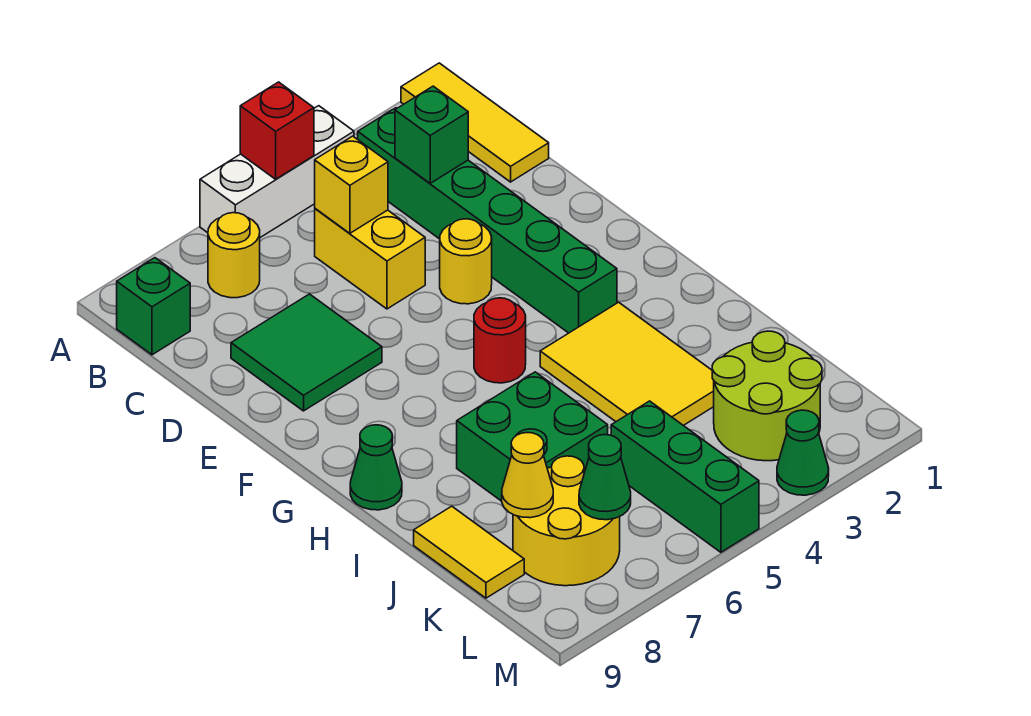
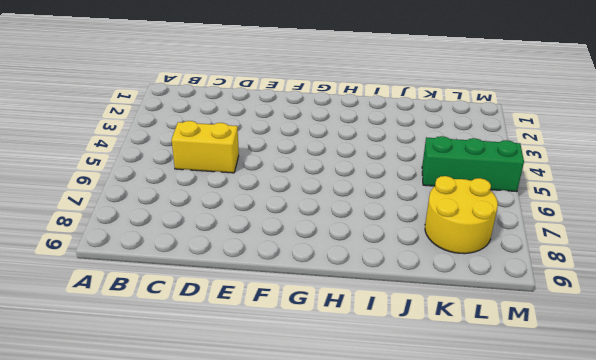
none -> yellow tile A1:C1 level 1
none -> white brick A4:A6 level 1
none -> green brick B3:G3 level 1

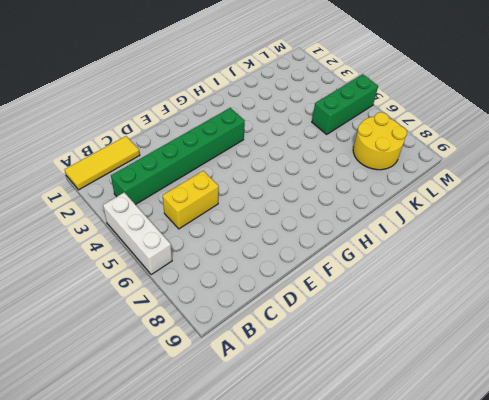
none -> yellow round brick B7 level 1
none -> green brick B9 level 1
none -> green tile D7:E8 level 1

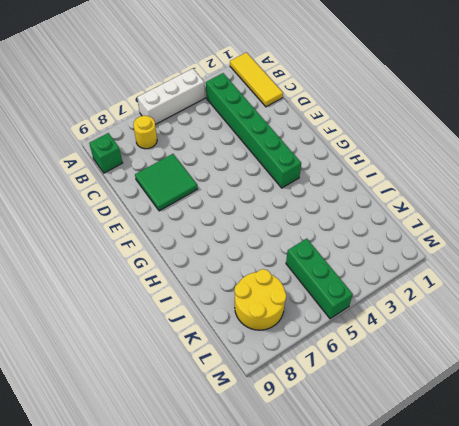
none -> yellow brick C5:D5 level 1
none -> yellow round brick E4 level 1
none -> red round brick G5 level 1

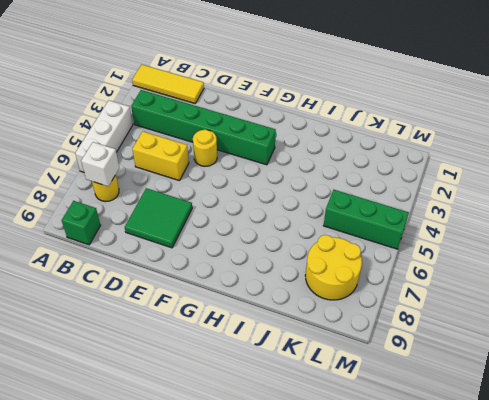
white brick B7 level 2 -> none
none -> red round brick G5 level 1
none -> yellow tile H3:J4 level 1
none -> green cone H9 level 1

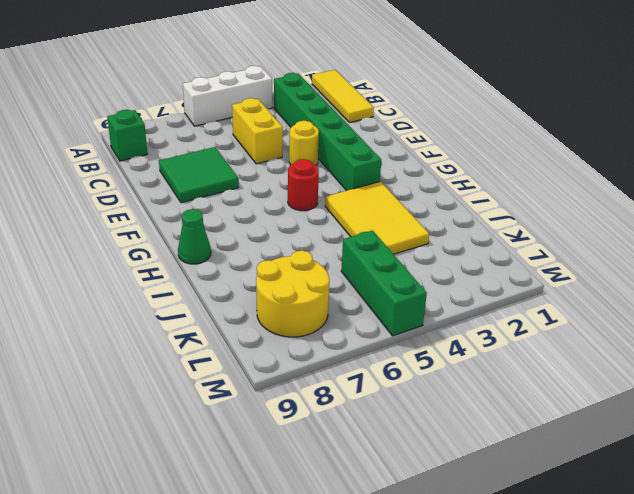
none -> yellow round brick B7 level 1
none -> green brick I6:J7 level 1
none -> yellow tile J9:K9 level 1

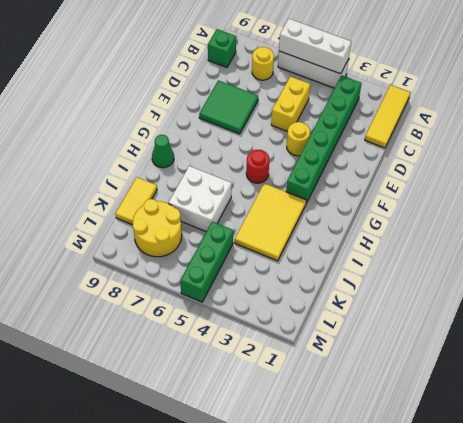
white brick A4:A6 level 2 -> red brick A5 level 2
white brick I6:J7 level 1 -> green brick I6:J7 level 1
none -> lime round brick K2:L3 level 1
none -> green cone M3 level 1
none -> green brick C3 level 2

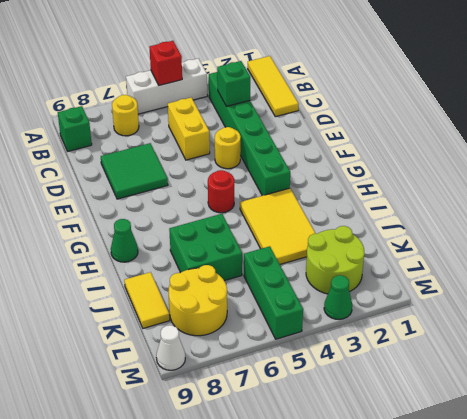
white cone M9 level 1 -> none
none -> yellow brick C5 level 2
none -> yellow cone K8 level 2
none -> green cone L7 level 2

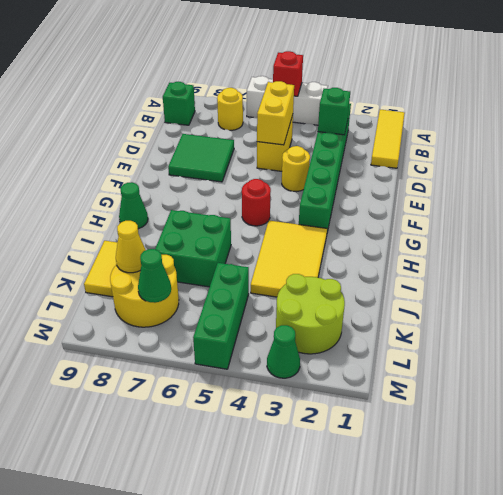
yellow brick C5:D5 level 2 -> yellow brick C5 level 2

